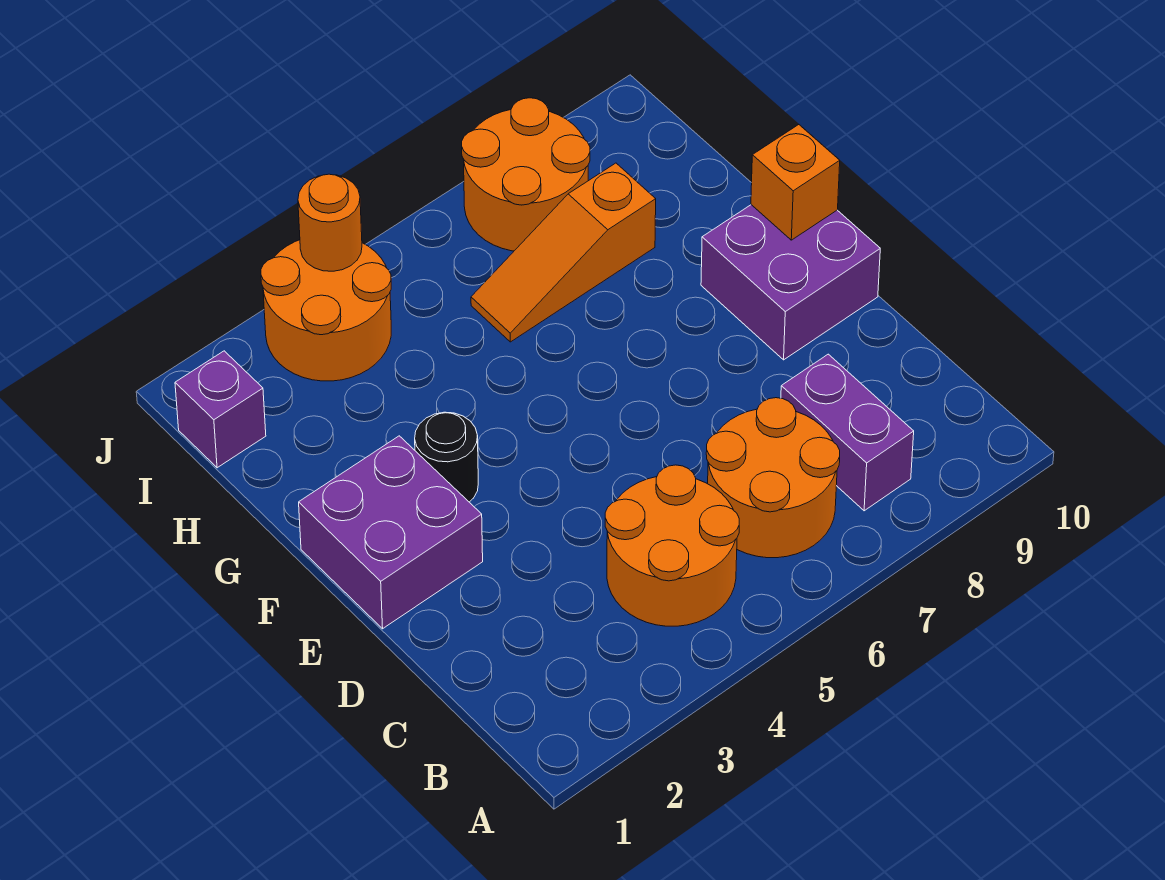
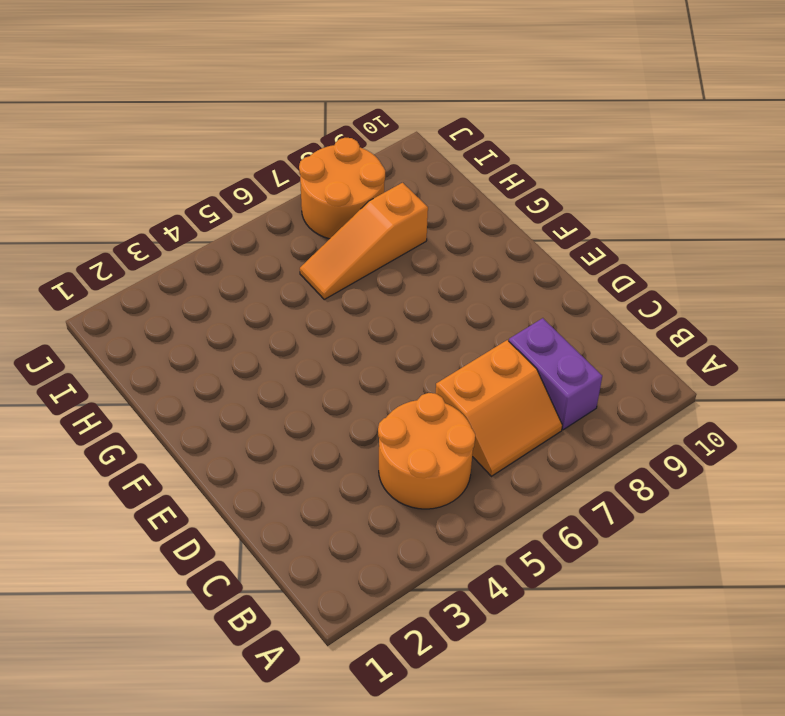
orange slope B6:C7 level 1 top C -> orange round brick B6:C7 level 1
none -> purple brick E1:F2 level 1
none -> purple brick E9:F10 level 1
none -> black round brick F3 level 1

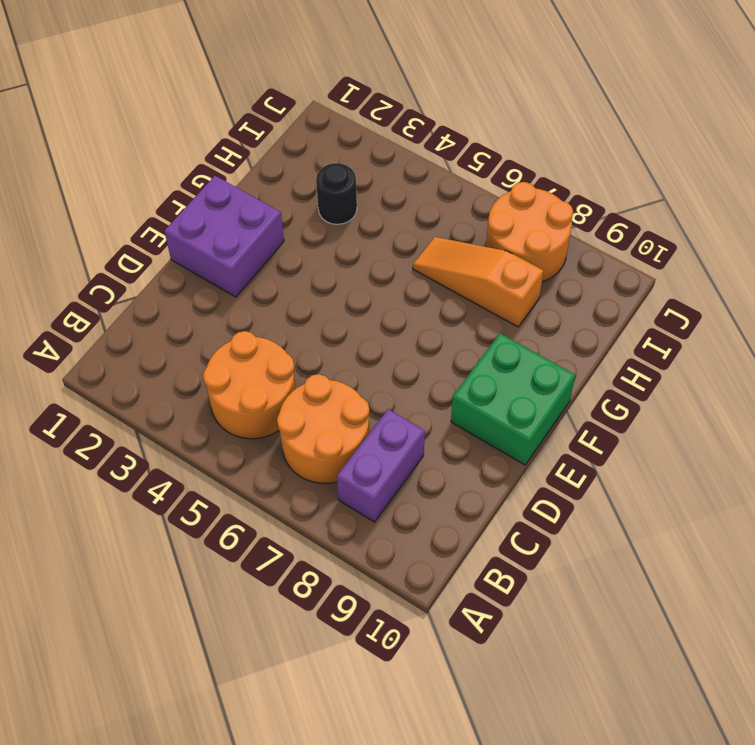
green brick E9:F10 level 1 -> purple brick E9:F10 level 1
black round brick H3 level 1 -> black round brick F3 level 1
none -> purple brick I1 level 1
none -> orange round brick I3:J4 level 1
none -> orange brick F10 level 2

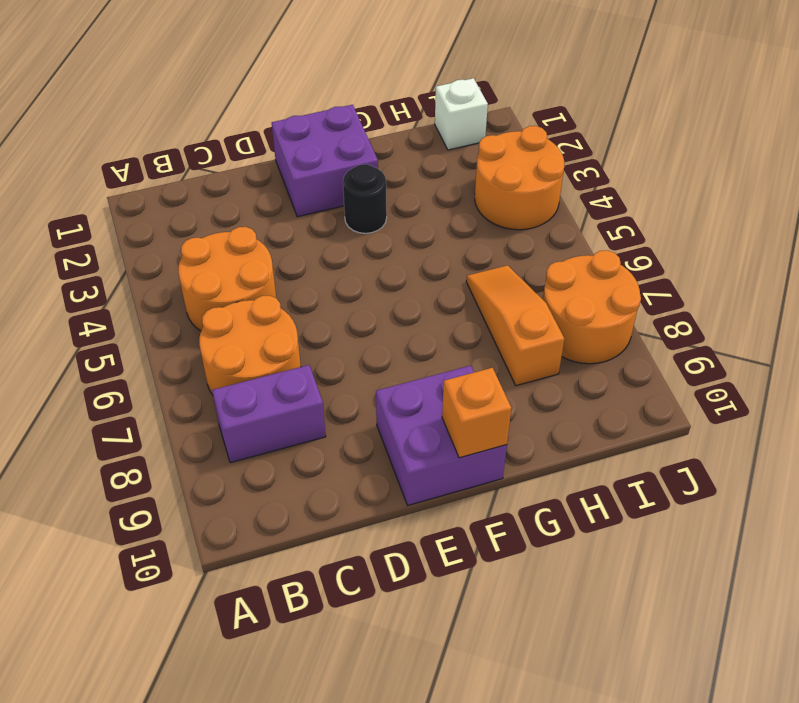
white brick I1 level 1 -> purple brick I1 level 1
none -> orange round brick J4 level 2

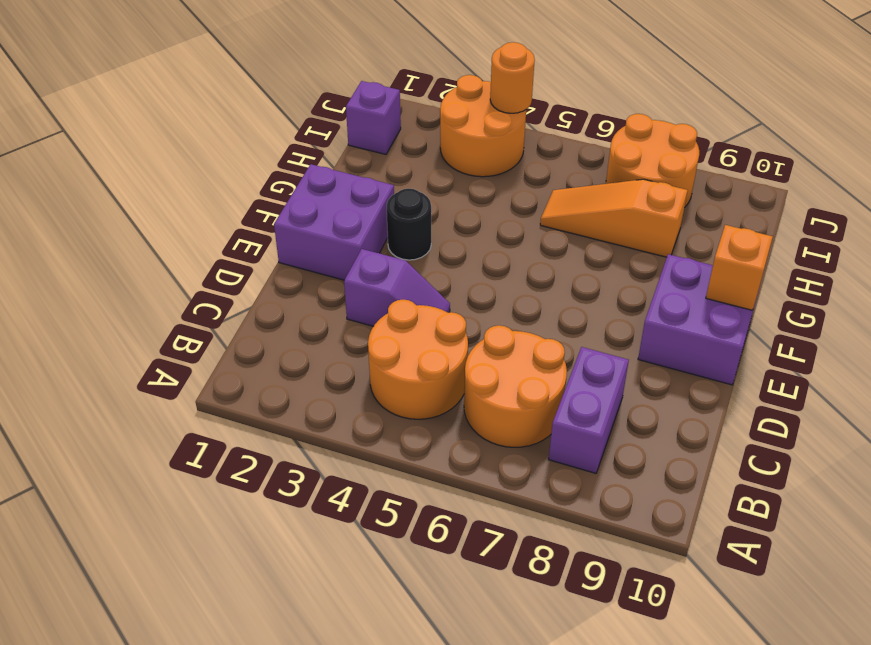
purple slope D3:D4 level 1 top 3 -> none

